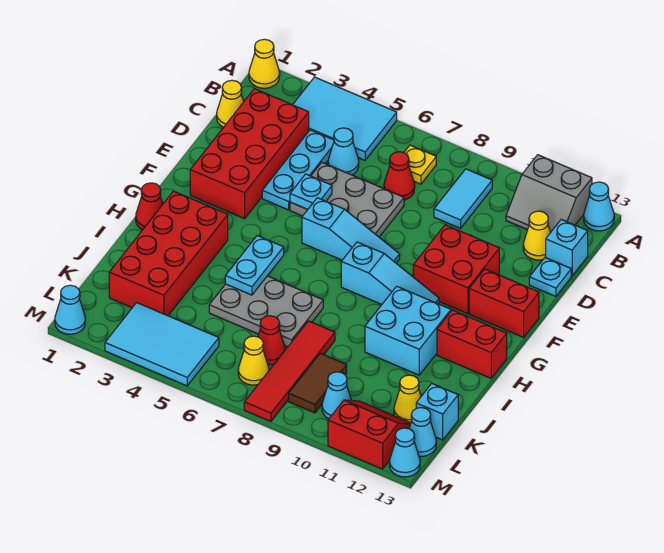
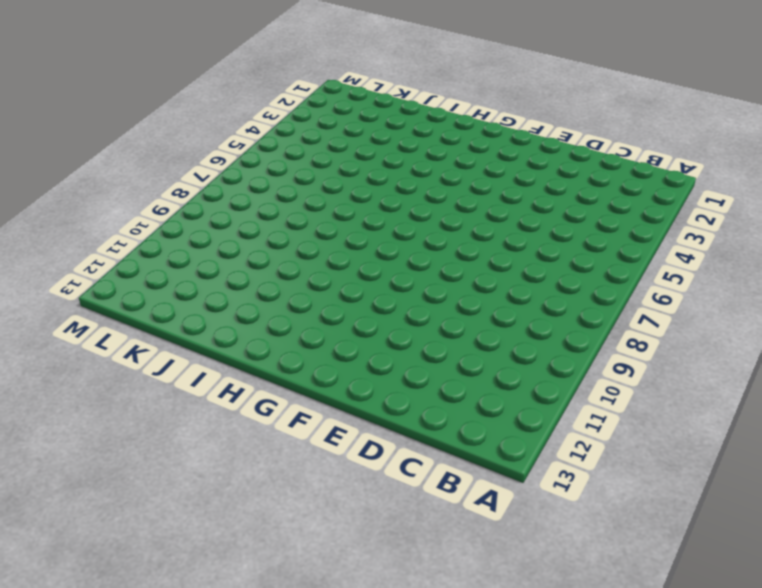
none -> yellow cone A1 level 1
none -> cyan tile A3:B5 level 1
none -> grey slope A11:B12 level 1 top A
none -> cyan cone A13 level 1

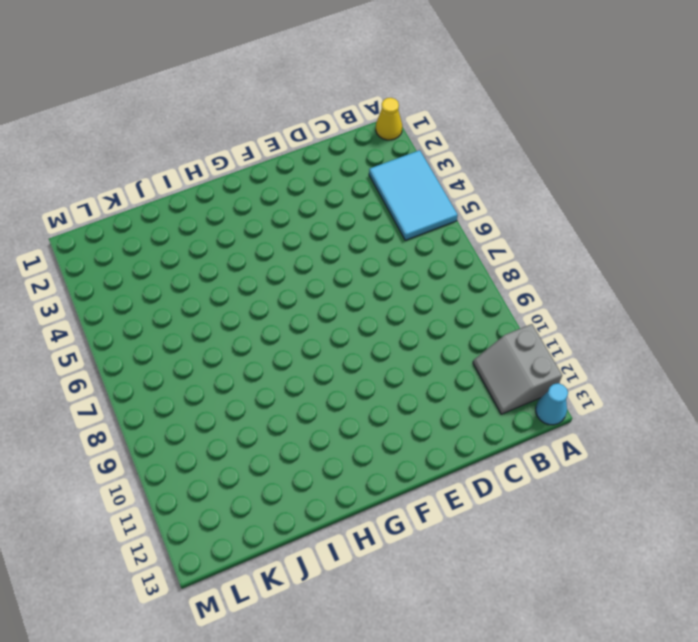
none -> yellow plate B7 level 1
none -> cyan tile B9:C9 level 1
none -> yellow cone C1 level 1
none -> red brick C2:F3 level 1

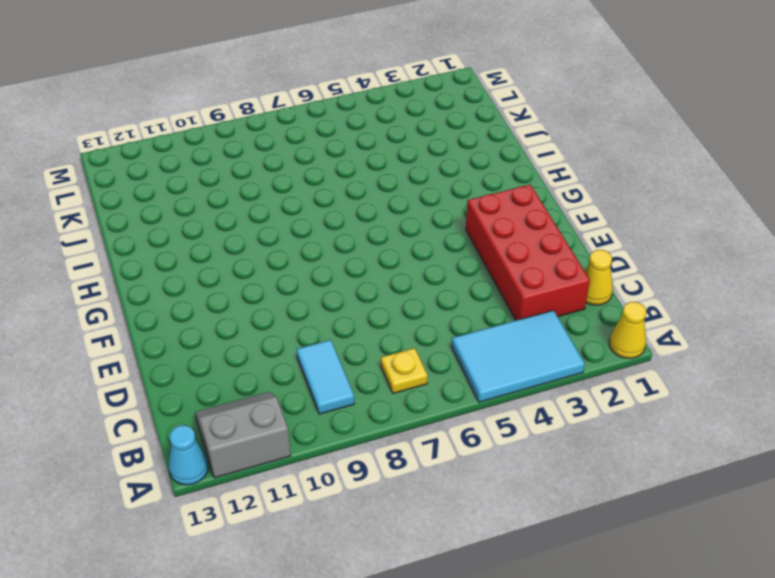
none -> cyan plate C4:E4 level 1
none -> cyan cone C5 level 1
none -> red cone C7 level 1
none -> yellow cone C12 level 1

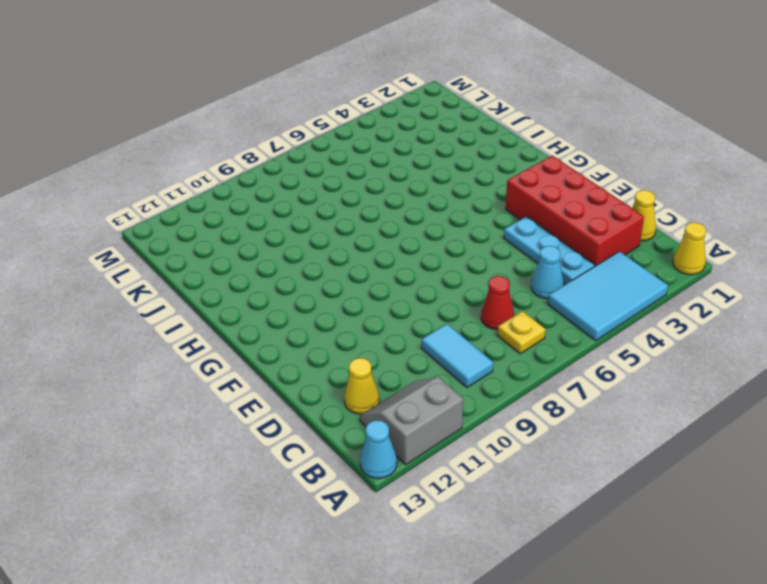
none -> cyan brick C13 level 1
none -> grey plate D5:E7 level 1
none -> cyan plate D13 level 1
none -> red brick E10:F11 level 1

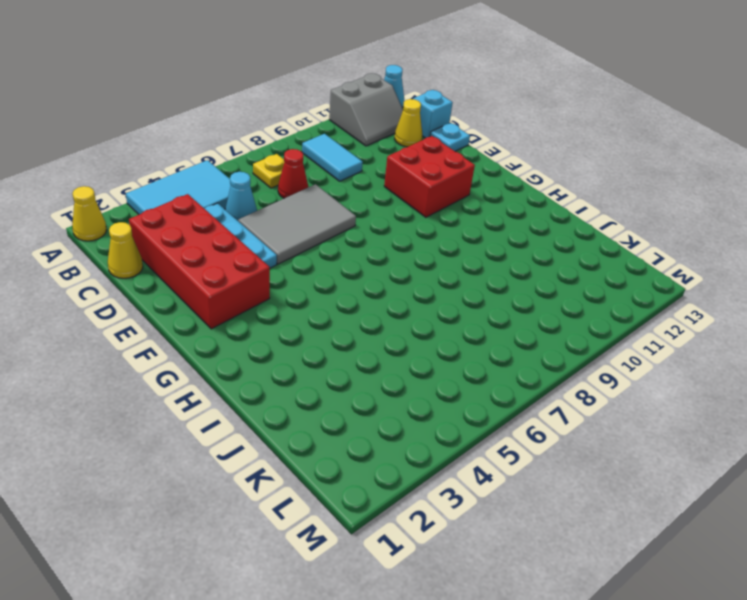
grey tile D5:E7 level 1 -> grey plate D5:E7 level 1
none -> cyan slope F6:F8 level 1 top 6
none -> red brick F12:F13 level 1
none -> cyan slope G8:G10 level 1 top 8
none -> red cone H1 level 1

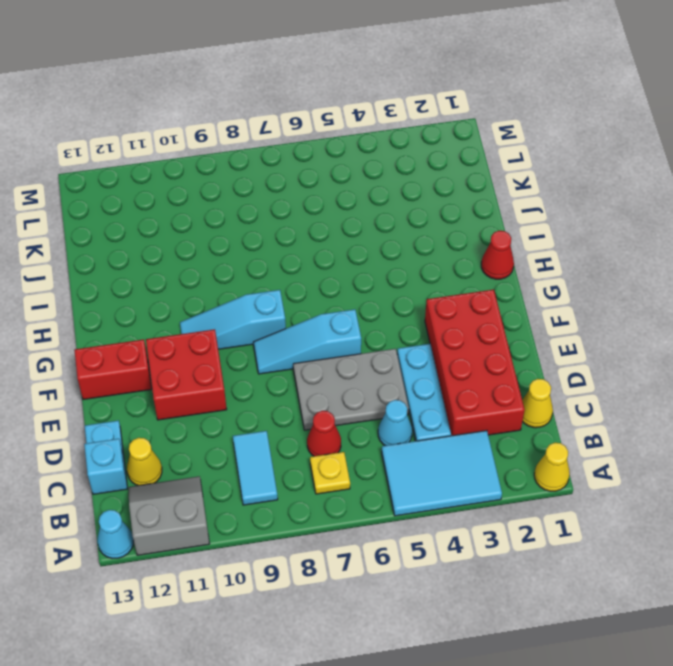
none -> red brick H2:K3 level 1
none -> cyan brick H10:I11 level 1
none -> red brick H12:H13 level 1
none -> grey plate I5:J7 level 1

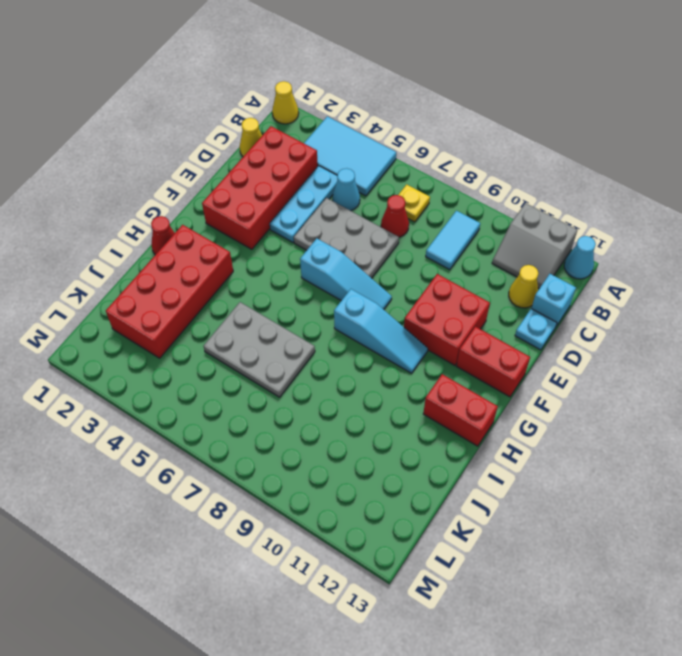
none -> cyan brick H10:I11 level 1
none -> red tile J8:M8 level 1
none -> red cone K7 level 1
none -> brown tile K9:L9 level 1

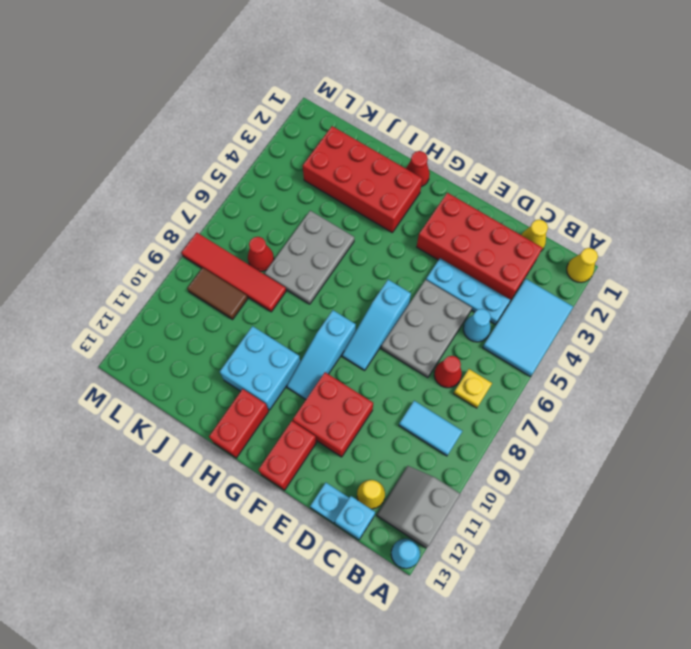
none -> yellow cone K12 level 1
none -> cyan brick K13 level 1
none -> cyan tile L3:M5 level 1
none -> yellow cone L7 level 1

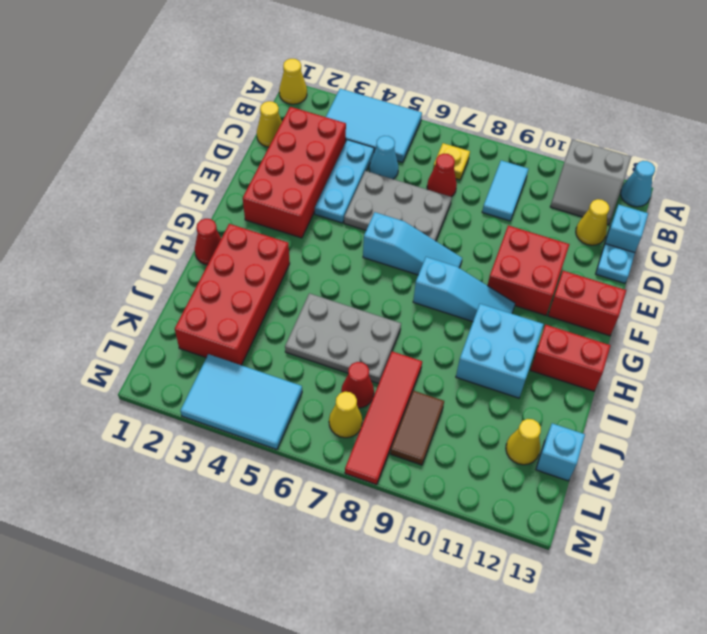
none -> cyan cone L10 level 1
none -> red slope L11:M12 level 1 top M
none -> cyan cone L13 level 1
none -> cyan cone M1 level 1

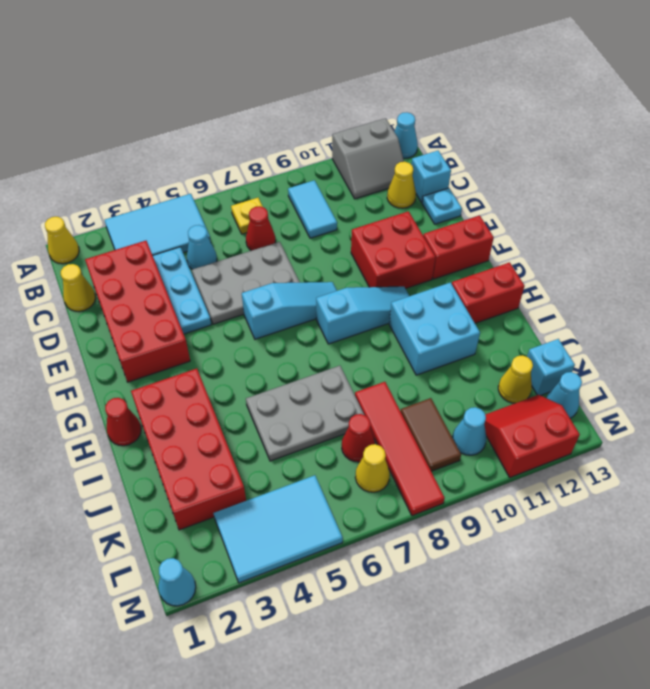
none -> cyan cone M13 level 1
none -> cyan plate E5 level 2
none -> cyan plate H5:I5 level 2

